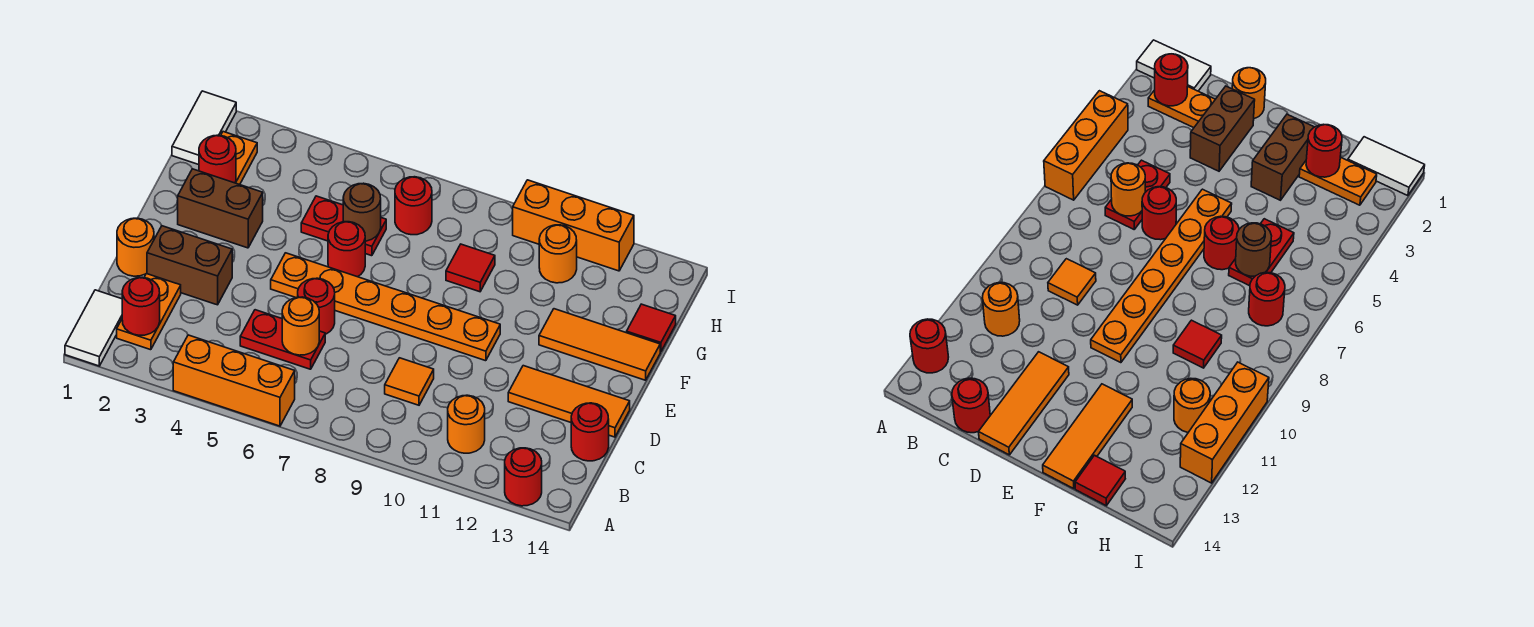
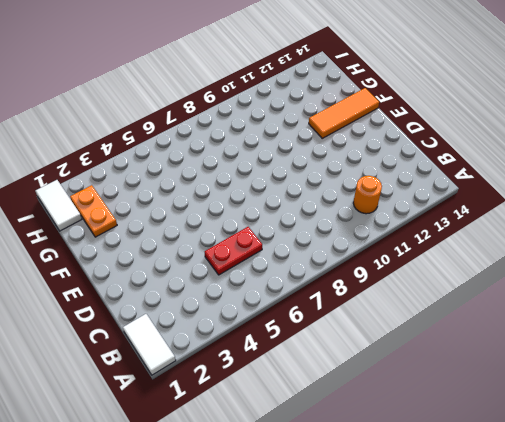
none -> orange brick A4:A6 level 1
none -> red round brick A13 level 1
none -> orange plate B2:C2 level 1

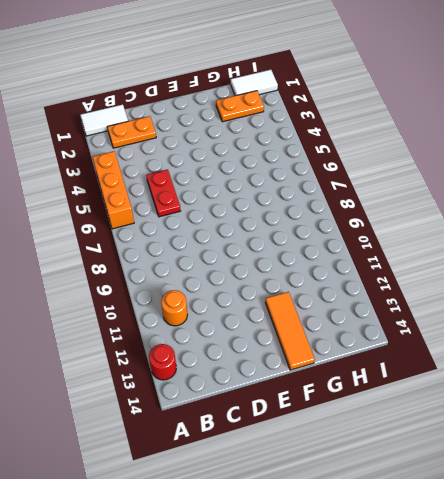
none -> orange tile C9 level 1
none -> red round brick C14 level 1
none -> orange round brick D1 level 1

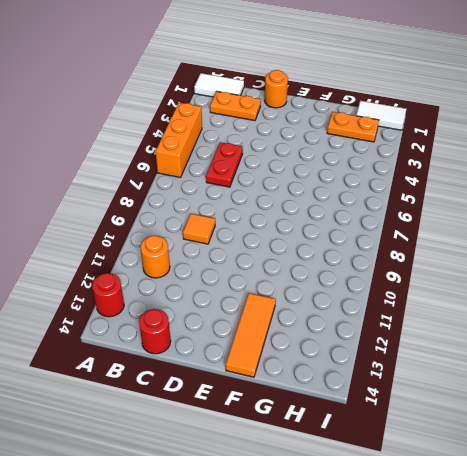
none -> brown brick D2:D3 level 1
none -> red round brick D6 level 1
none -> orange tile D12:D14 level 1

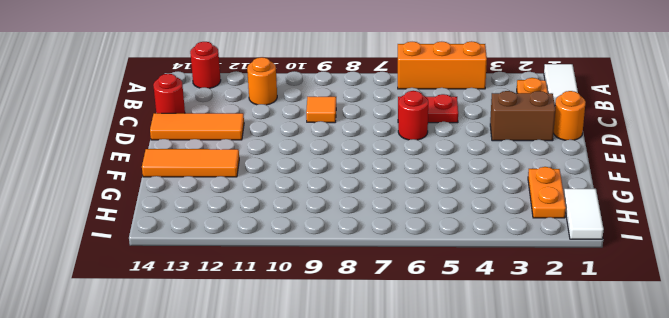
none -> orange plate E5:E10 level 1
none -> brown brick F2:F3 level 1
none -> red round brick F6 level 1

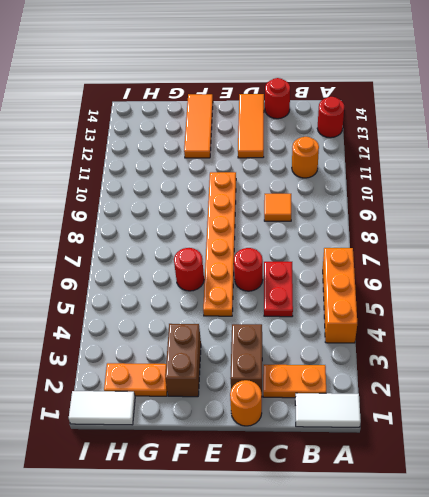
none -> red plate G5:G6 level 1
none -> red tile G9 level 1
none -> red tile G14 level 1

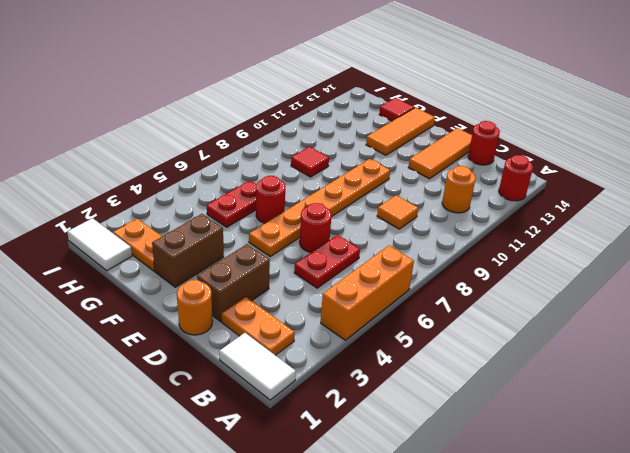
none -> red round brick H7 level 1
none -> orange round brick H11 level 1
none -> orange brick I10:I12 level 1

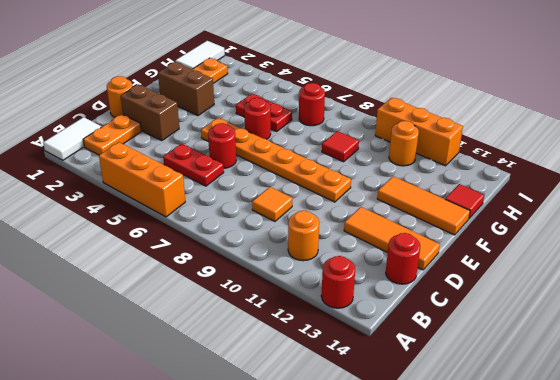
none -> red round brick B2 level 2
none -> orange round brick C6 level 2
none -> red round brick G2 level 2

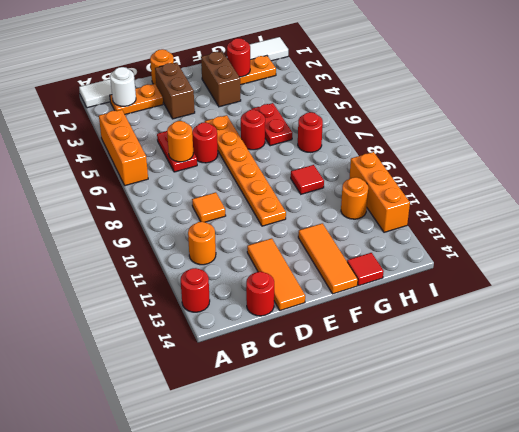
white round brick B2 level 2 -> red round brick B2 level 2
none -> brown round brick G6 level 2

